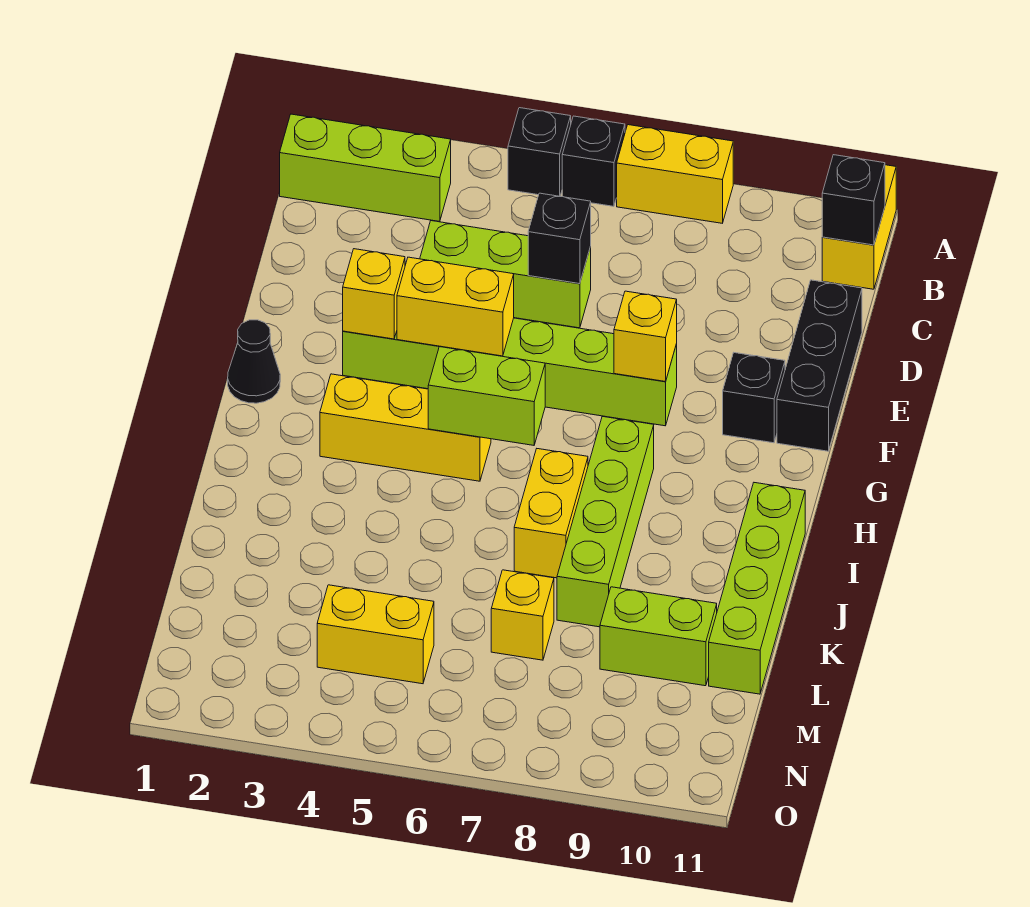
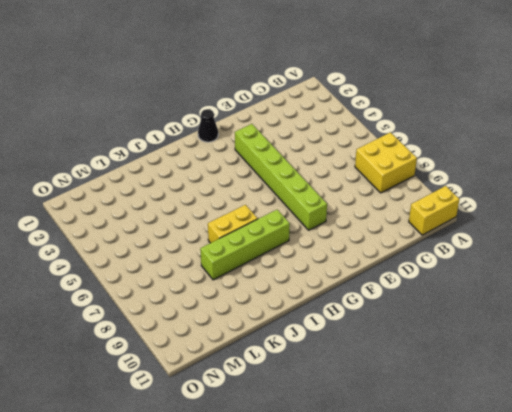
yellow brick A7:B8 level 1 -> yellow brick A7:A8 level 1
none -> black brick A5 level 1
none -> black brick A6 level 1
none -> lime brick B1:B3 level 1

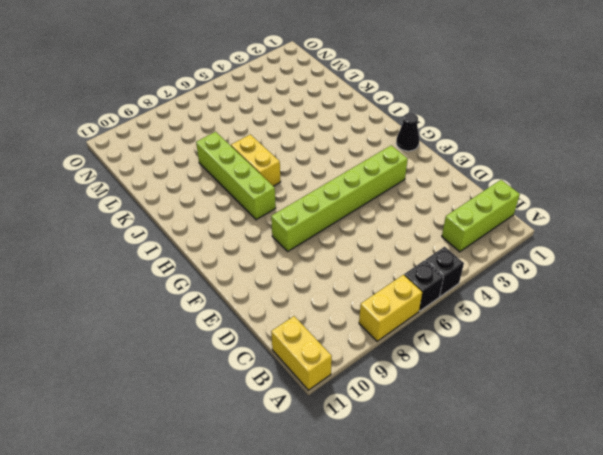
none -> lime brick D4:D6 level 1
none -> black brick D11:F11 level 1
none -> black brick F10 level 1

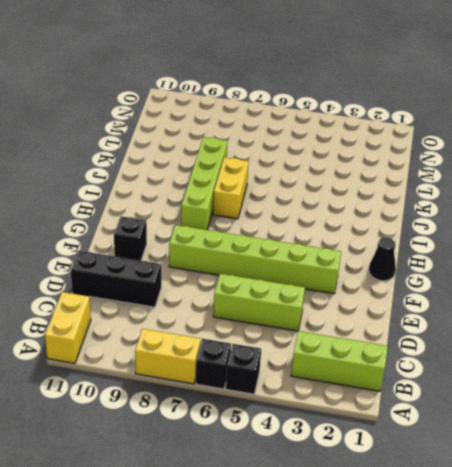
black brick D9:D11 level 1 -> black brick D11:F11 level 1
none -> yellow brick H3:H5 level 1
none -> lime brick I11:L11 level 1
none -> yellow brick L7 level 1

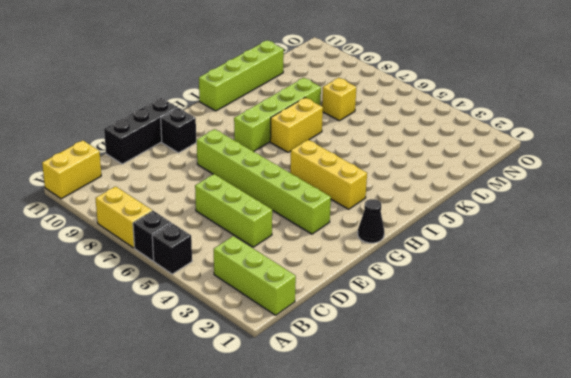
none -> lime brick L9:L10 level 1
none -> yellow brick M4:M5 level 1
none -> black brick B11 level 2

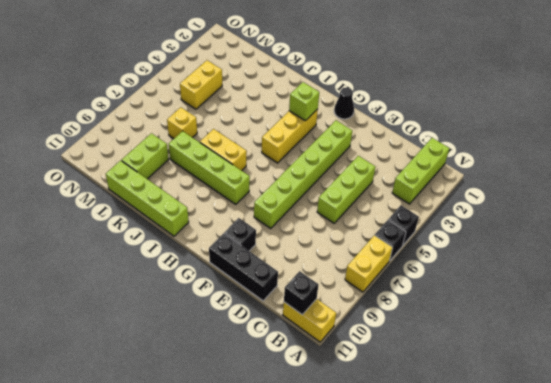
lime brick H3 level 2 -> none
none -> black brick D6 level 2
none -> yellow brick F3 level 2
none -> yellow brick F4:F5 level 2

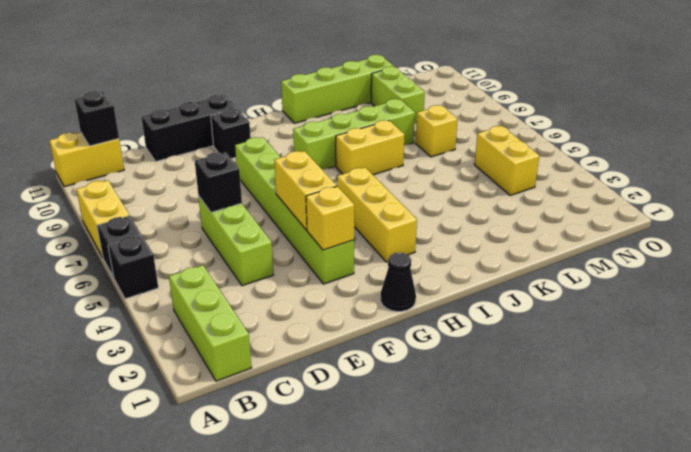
none -> yellow brick F8 level 2
none -> lime brick H5:H6 level 2

